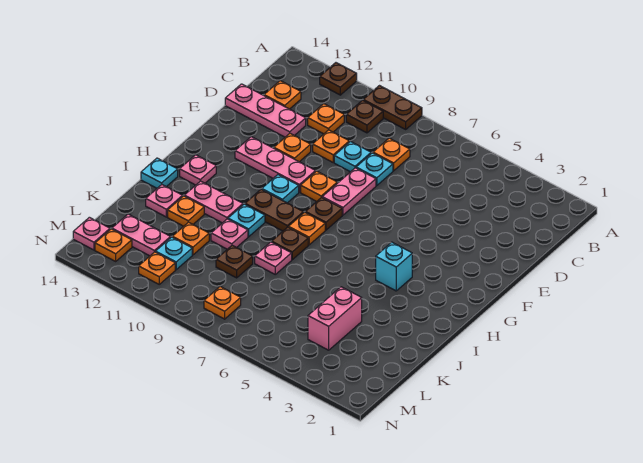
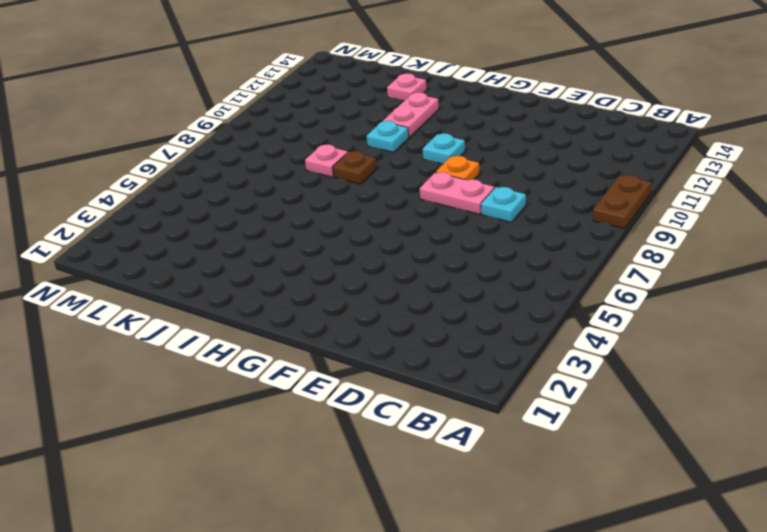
none -> brown plate A12 level 1
none -> brown plate B10 level 1
none -> orange plate C8 level 1
none -> orange plate C11 level 1

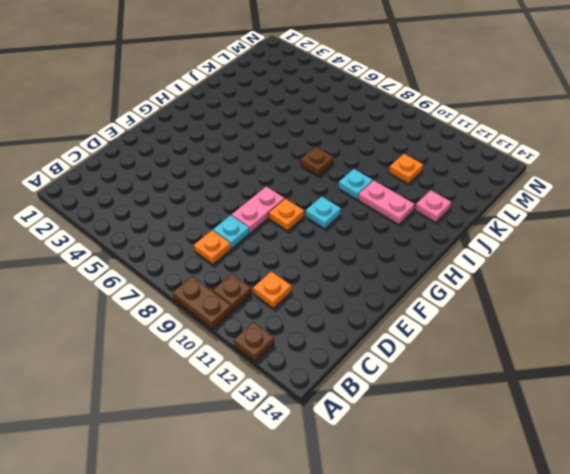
none -> orange plate C13 level 1
none -> cyan plate D9 level 1
none -> orange plate D10 level 1
none -> pink plate D12:D14 level 1

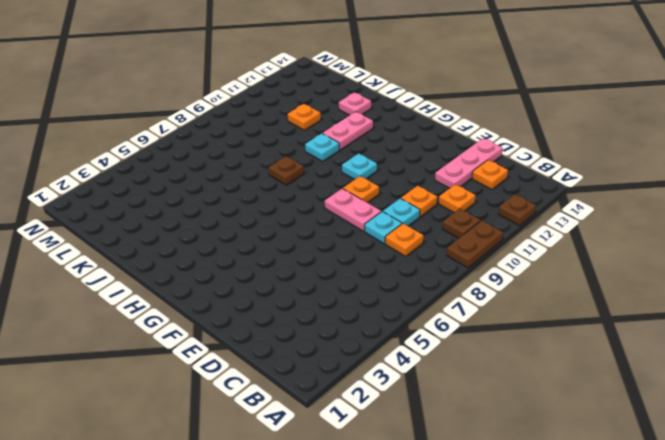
none -> orange plate E11 level 1
none -> pink plate F10:F12 level 1
none -> brown plate G8 level 1
none -> cyan brick H4 level 1

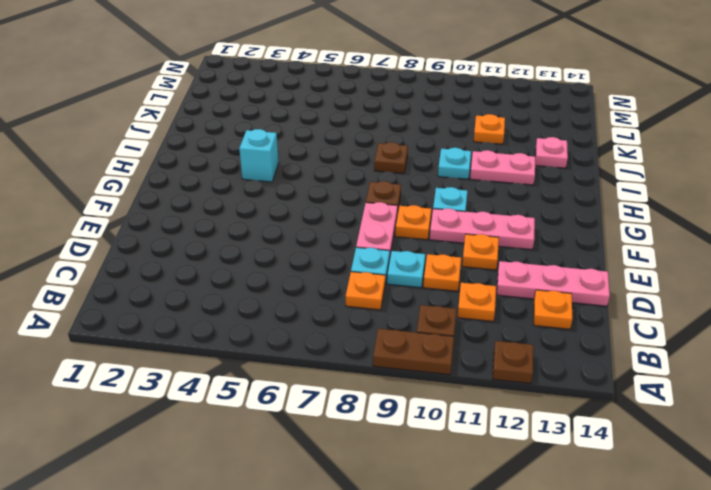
none -> orange plate H8 level 1
none -> brown plate H9:H10 level 1
none -> pink plate H13 level 1
none -> cyan plate I14 level 1

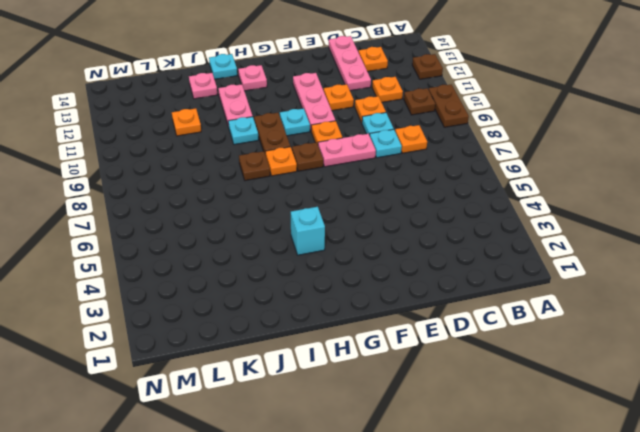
none -> pink plate J8 level 1
none -> pink plate J10 level 1
none -> orange plate J12 level 1
none -> pink brick K4:L4 level 1

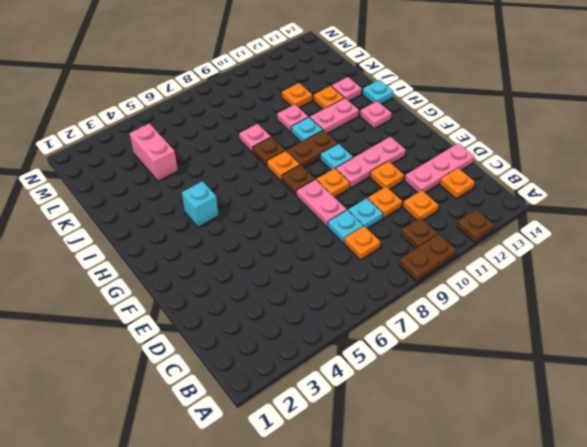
none -> brown plate K9 level 1
none -> cyan plate L11 level 1
none -> pink plate L12:L13 level 1
none -> orange plate M8 level 1

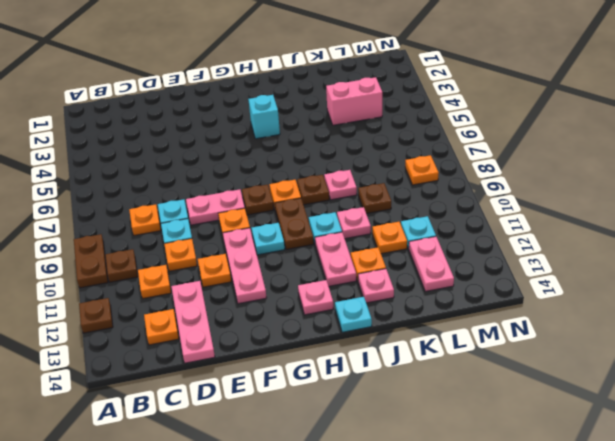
none -> orange plate M11 level 1
none -> orange plate M13 level 1
none -> pink plate M14 level 1

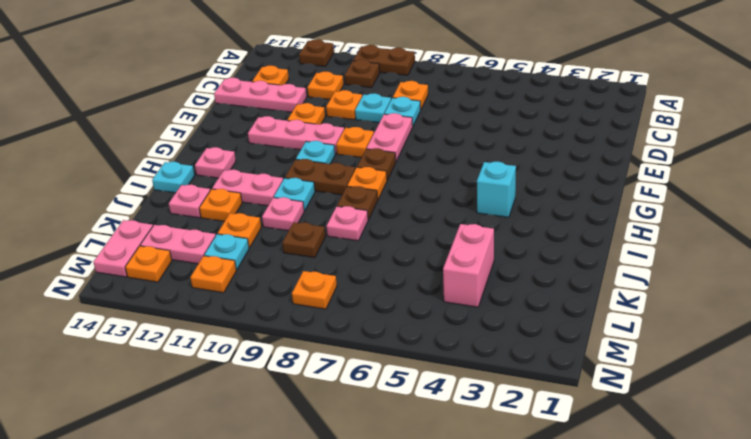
pink plate L14:M14 level 1 -> pink plate M14 level 1

